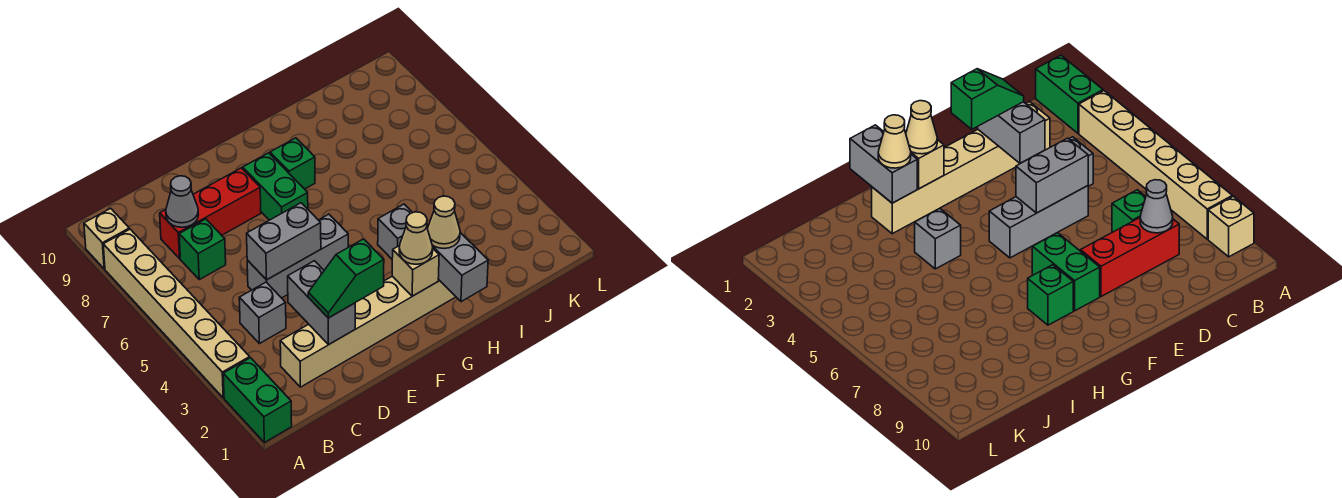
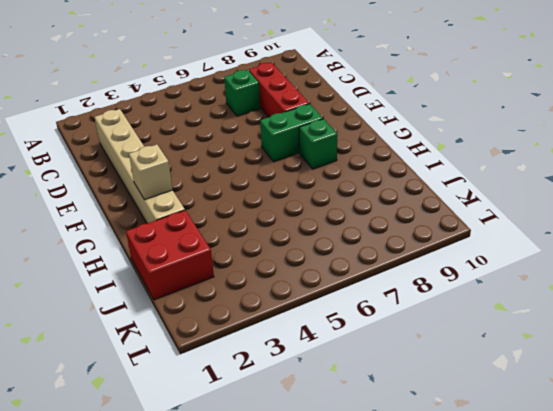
red brick I1:J2 level 1 -> none
none -> green brick A1:A2 level 1
none -> tan brick A3:A8 level 1
none -> tan brick A9 level 1

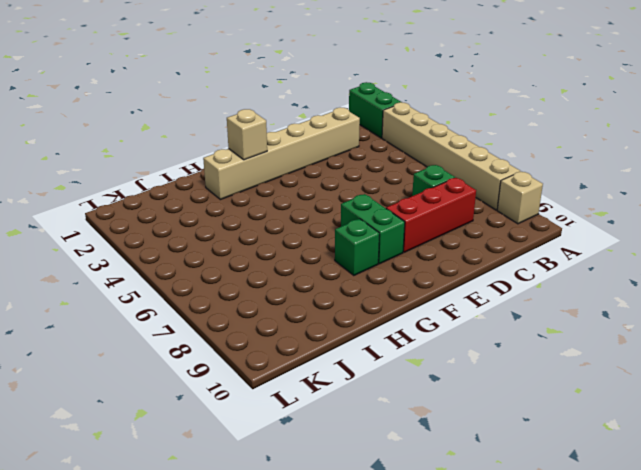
none -> grey brick C4 level 1
none -> grey brick D5:F5 level 1
none -> grey brick H4 level 1

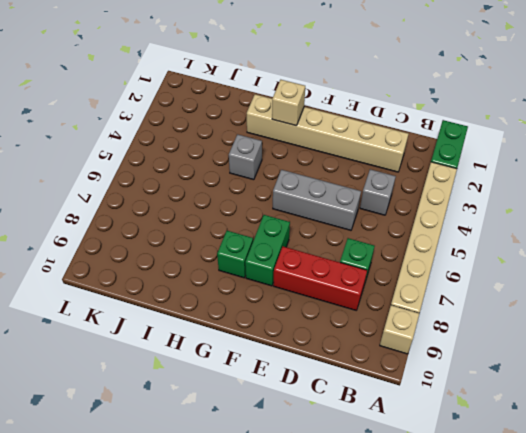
none -> grey cone C8 level 2
none -> grey brick D2:D3 level 2
none -> grey brick D5:E5 level 2

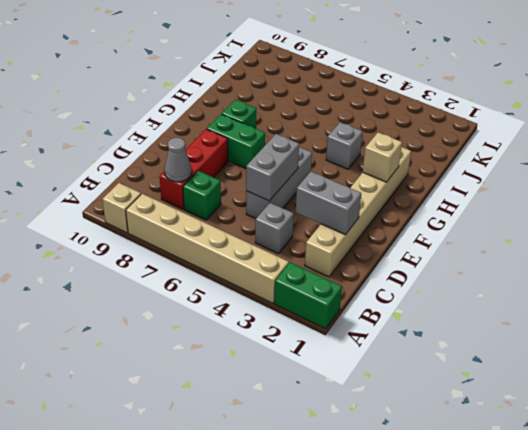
none -> grey brick H1:H2 level 2
none -> green slope D2:E2 level 3 top E
none -> tan cone G2 level 3

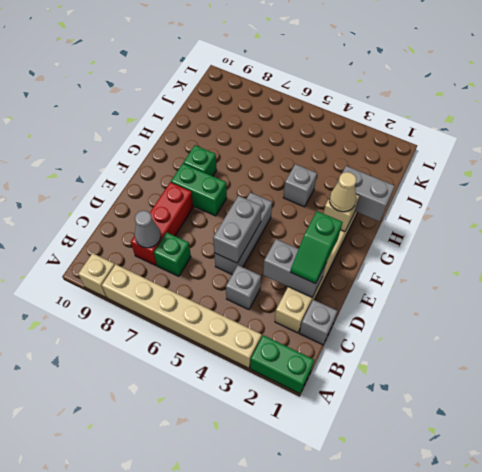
grey brick C1 level 1 -> none
none -> tan cone H2 level 3

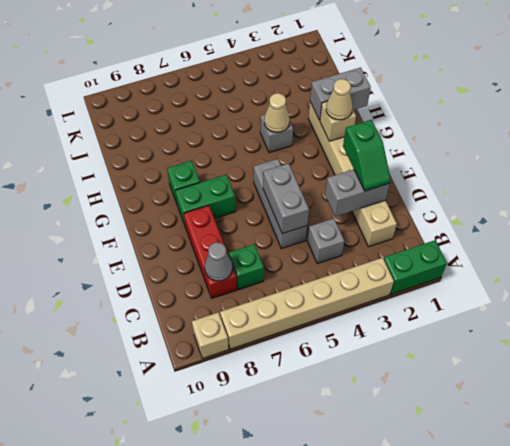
tan cone H4 level 2 -> tan cone H2 level 3

